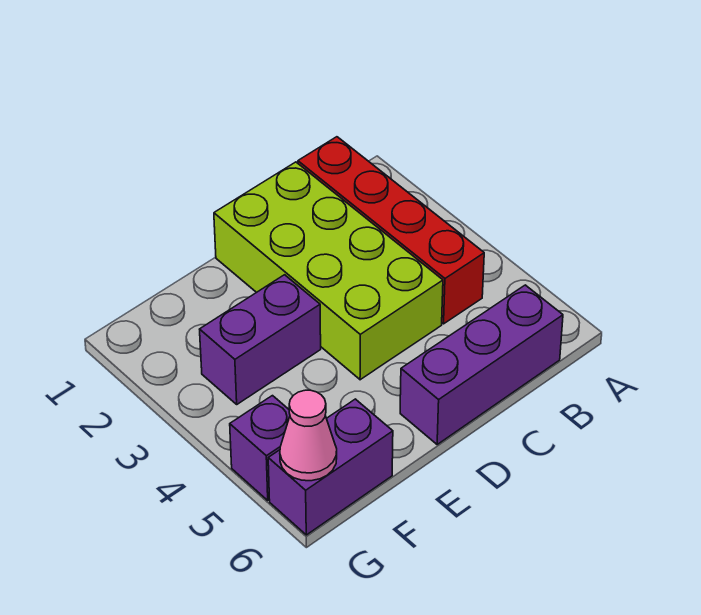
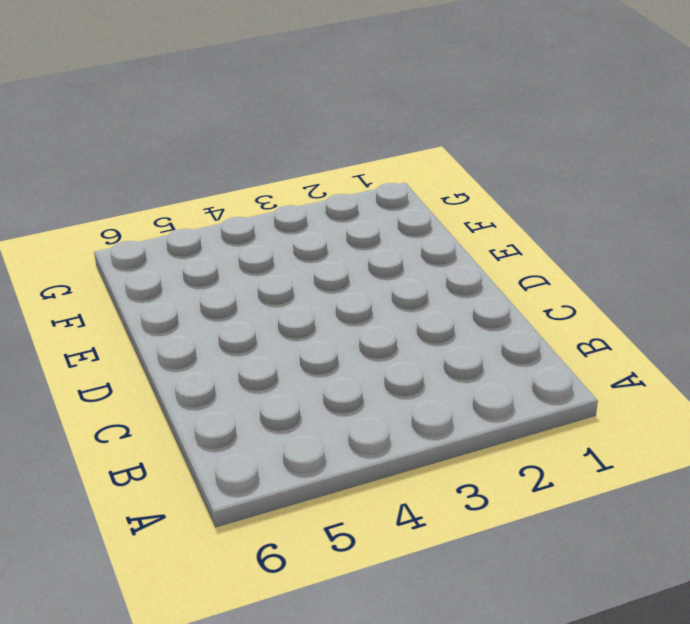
none -> red brick B1:B4 level 1
none -> purple brick B6:D6 level 1

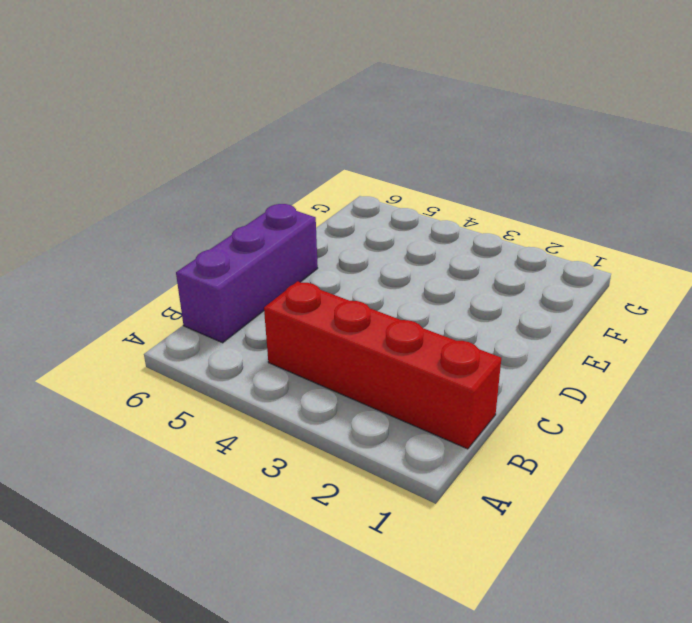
none -> lime brick C1:D4 level 1
none -> purple brick E3:F3 level 1

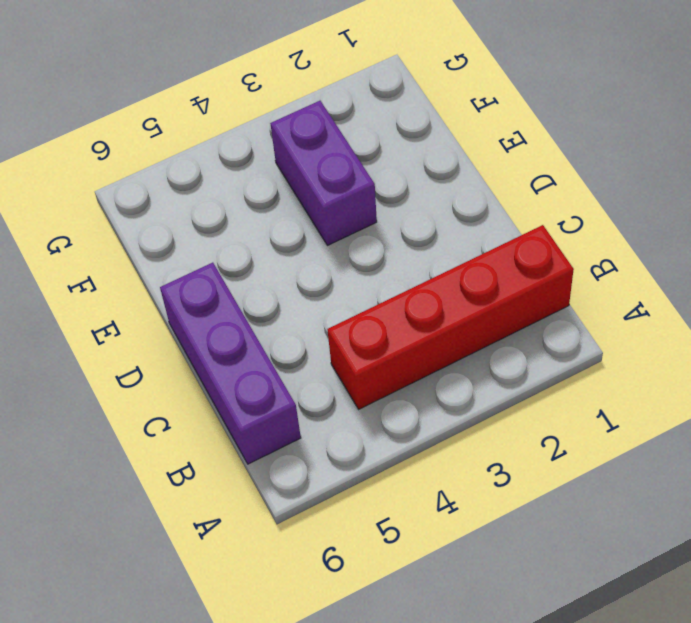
none -> lime brick C1:D4 level 1
none -> purple brick F6:G6 level 1

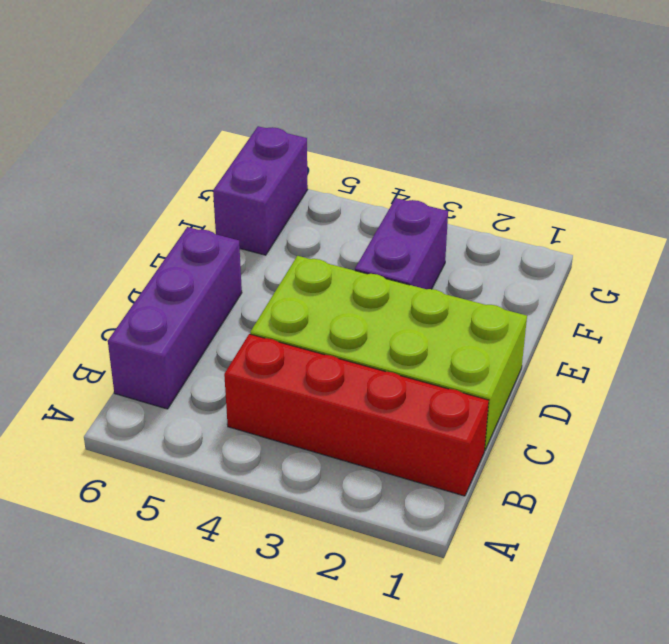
none -> purple brick G5 level 1
none -> pink cone G6 level 2

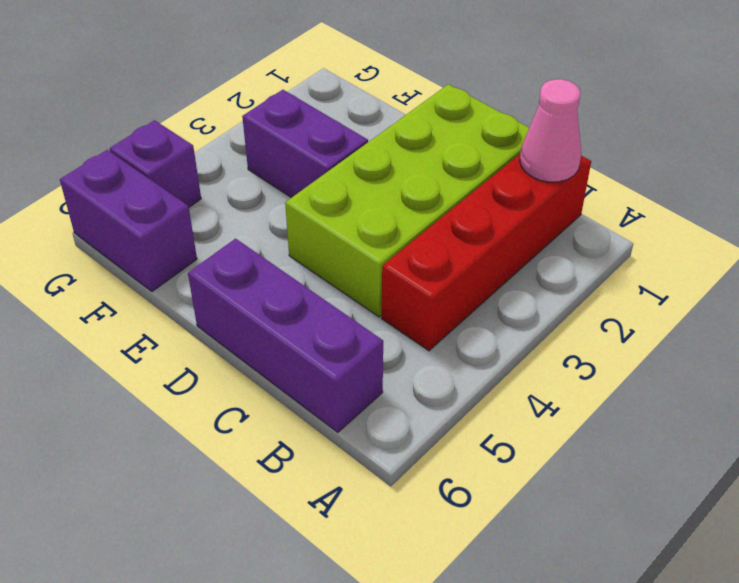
pink cone B1 level 2 -> pink cone G6 level 2

